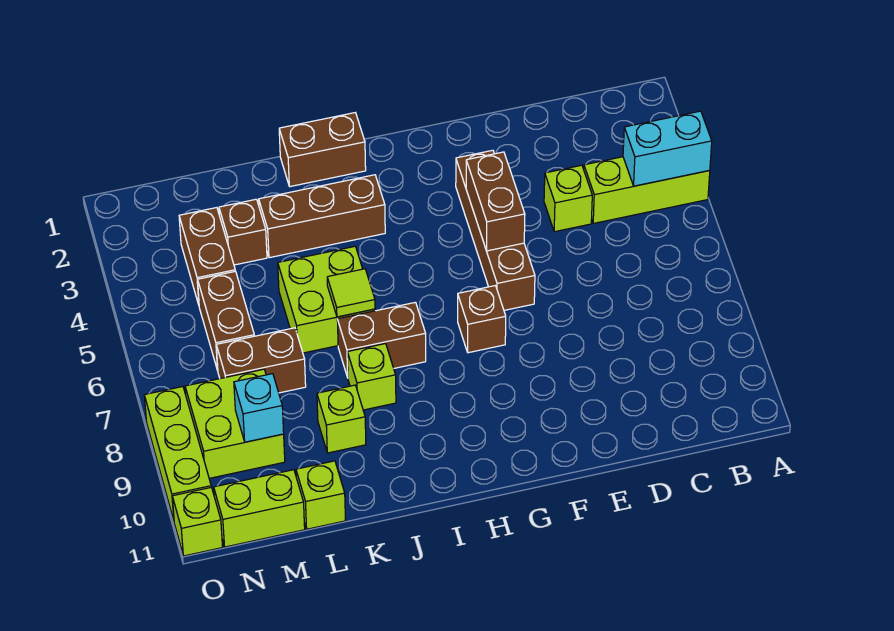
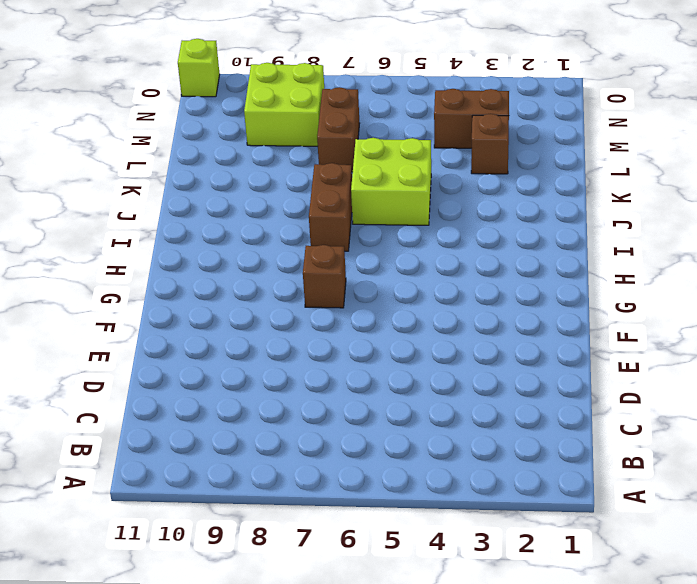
none -> lime brick A4:C4 level 1
none -> lime brick D4 level 1
none -> brown brick F3:F6 level 1

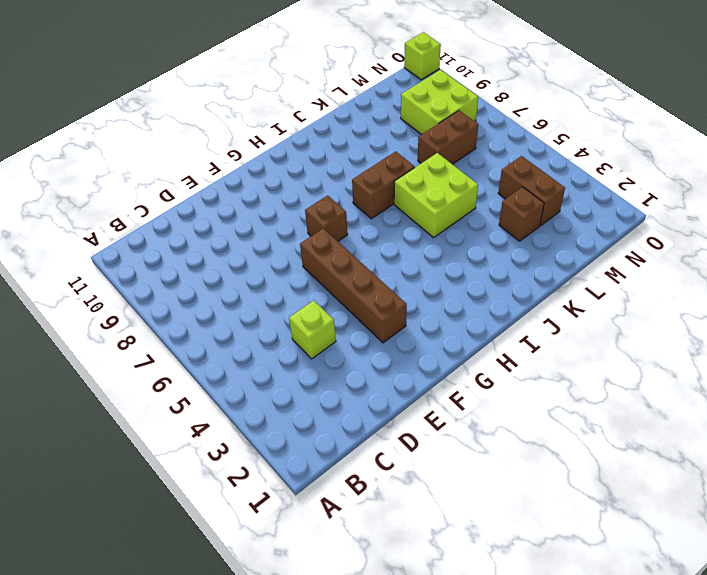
none -> lime brick A4:C4 level 1
none -> brown brick I1:J1 level 1
none -> brown brick I3:K3 level 1

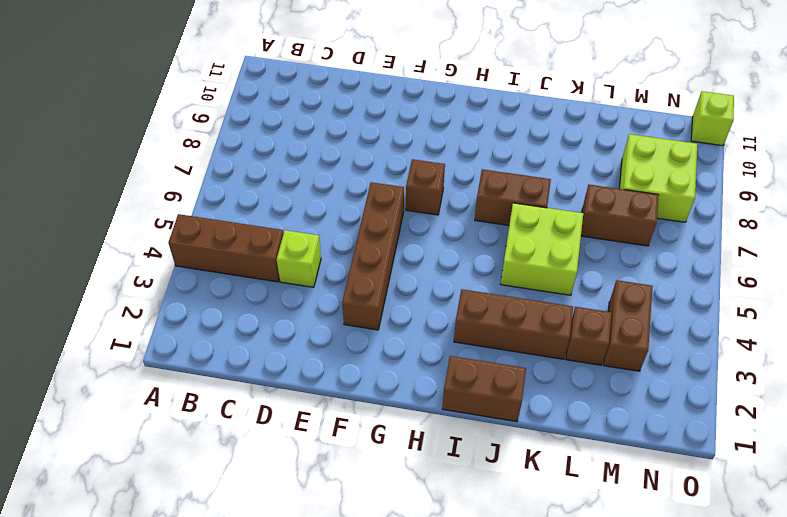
brown brick A4:C4 level 1 -> lime brick A4:C4 level 1
none -> lime brick J8 level 1
none -> lime brick K9 level 1
none -> lime brick L11 level 1

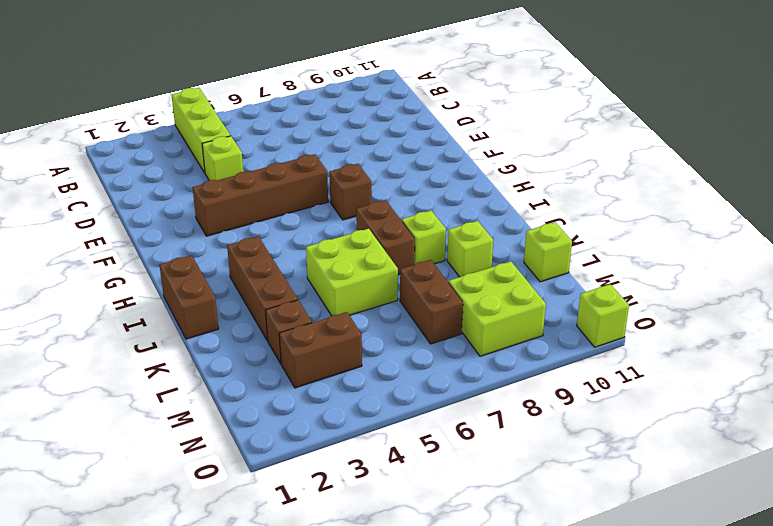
none -> brown brick M5:M6 level 1
none -> lime brick M11:N11 level 1
none -> lime brick O8:O10 level 1

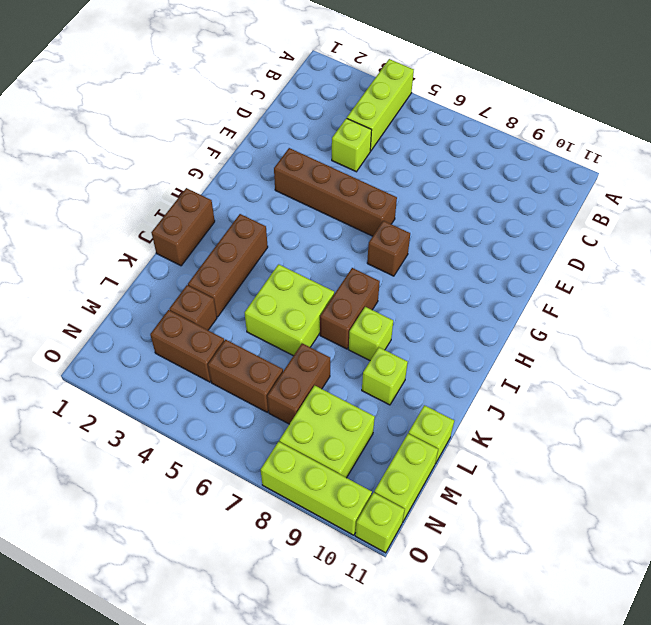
none -> cyan brick A4:B4 level 2
none -> brown brick F4:F5 level 2
none -> lime tile J6 level 2

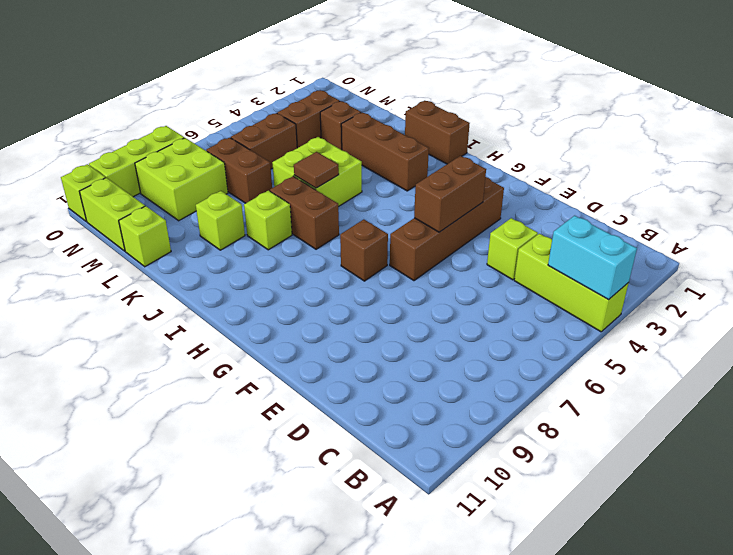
brown tile J6 level 2 -> lime tile J6 level 2
none -> cyan brick M9 level 2

